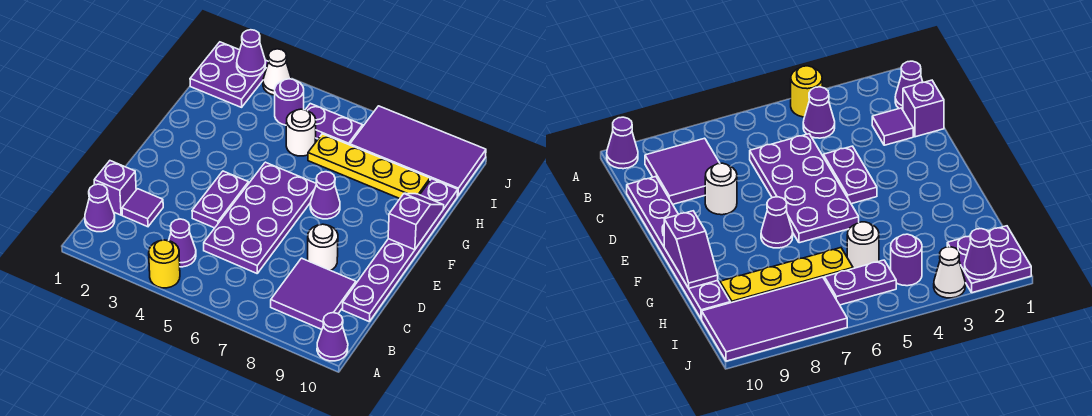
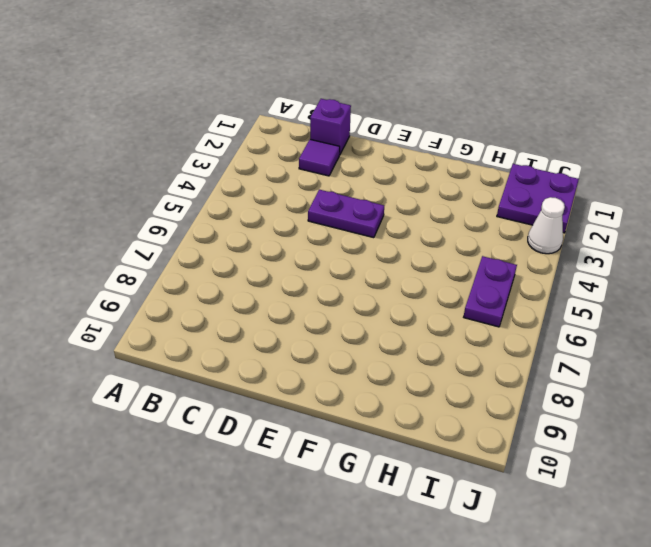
none -> yellow round brick A4 level 1
none -> purple cone A10 level 1
none -> purple cone B1 level 1

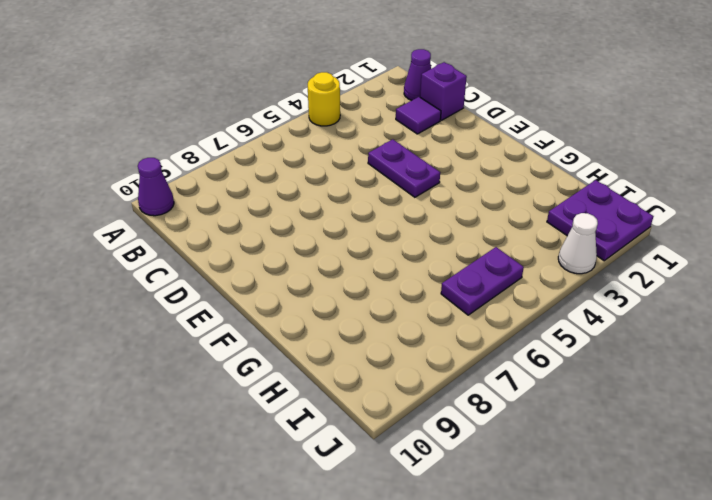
none -> purple cone B4 level 1
none -> purple tile B8:C9 level 1
none -> purple plate C5:F6 level 1

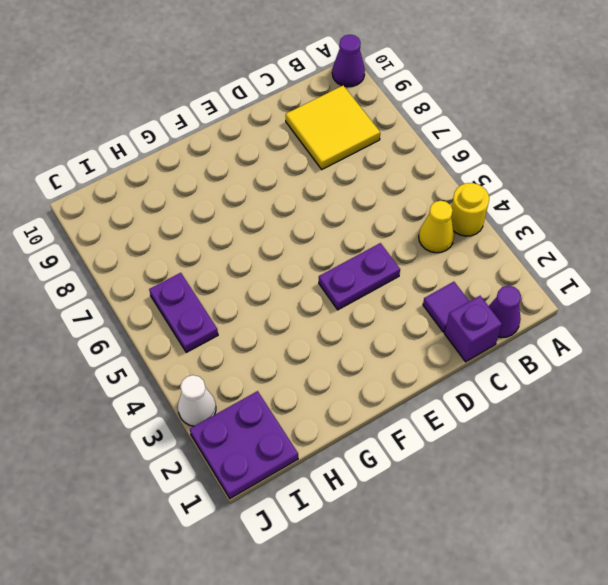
yellow cone B4 level 1 -> purple cone B4 level 1
yellow tile B8:C9 level 1 -> purple tile B8:C9 level 1
none -> purple plate C5:F6 level 1
none -> purple plate C10:H10 level 1
none -> white round brick D8 level 1

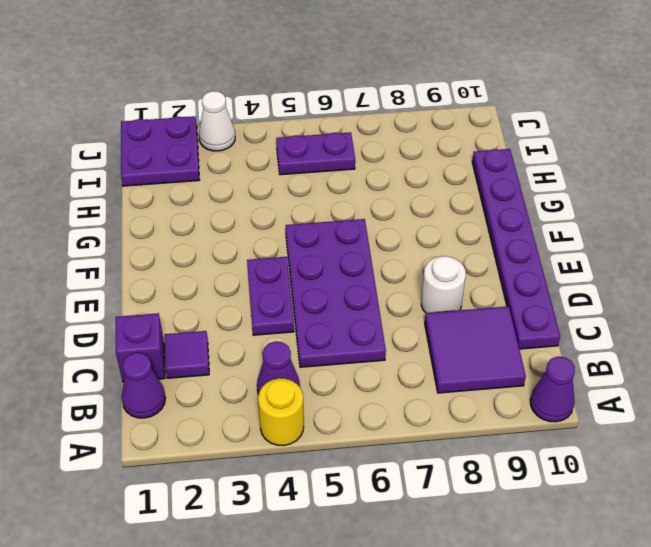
none -> purple cone F7 level 1
none -> white round brick H5 level 1
none -> yellow plate H6:H9 level 1

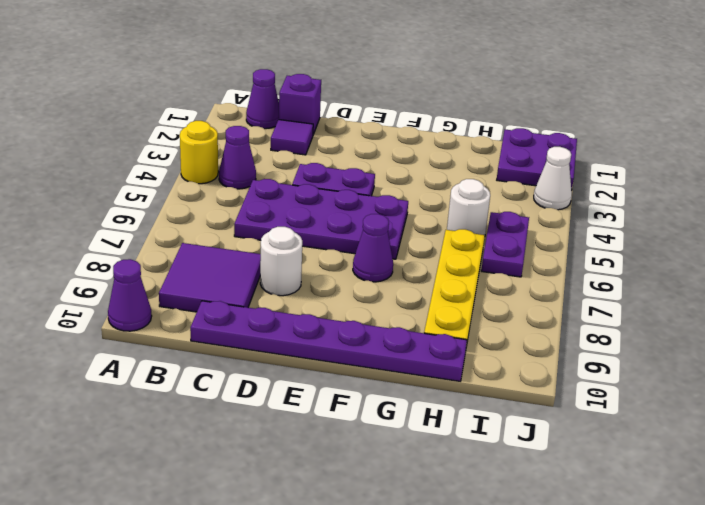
none -> purple round brick I4 level 1
none -> purple tile I7:J10 level 1
none -> purple slope F10:G10 level 2 top F

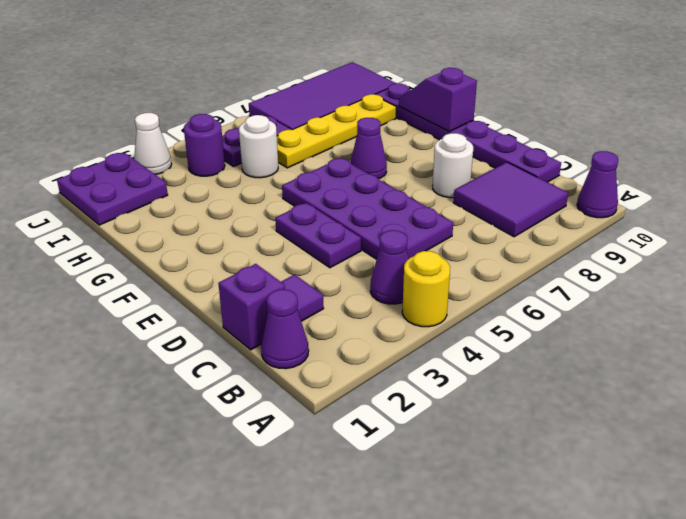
none -> purple cone J2 level 2

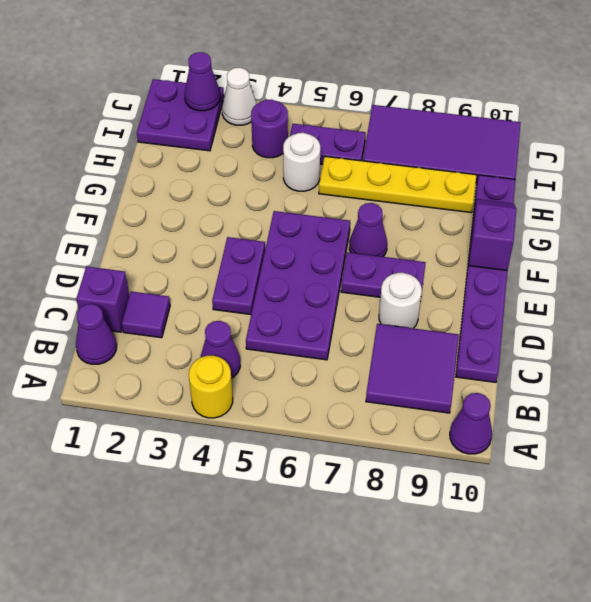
purple plate E7:E8 level 1 -> none

